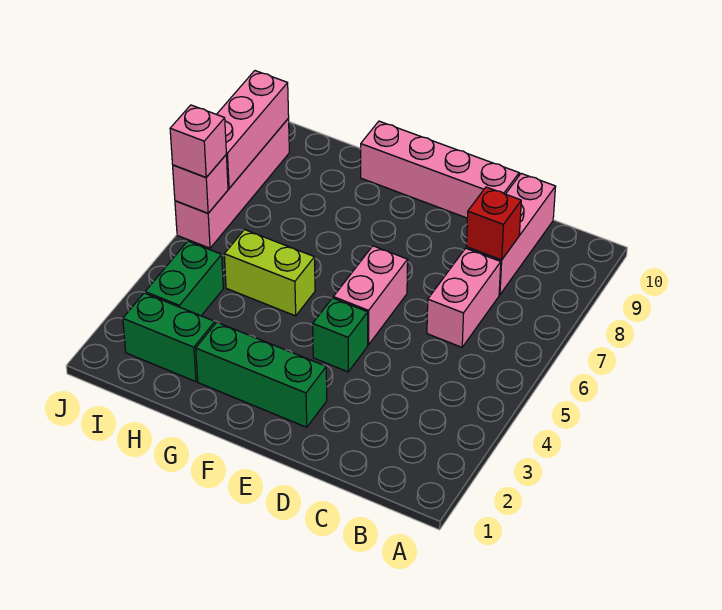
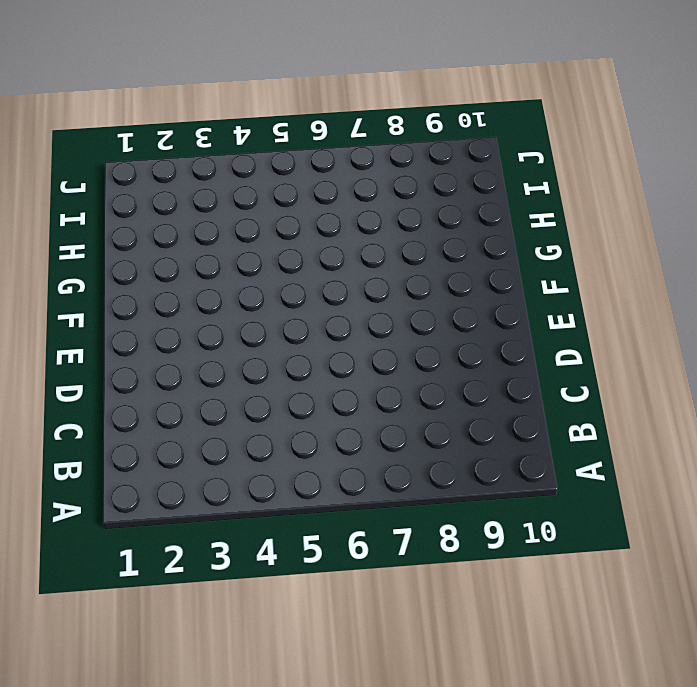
none -> pink brick C6:C7 level 1
none -> pink brick C8:C10 level 1
none -> pink brick D10:G10 level 1

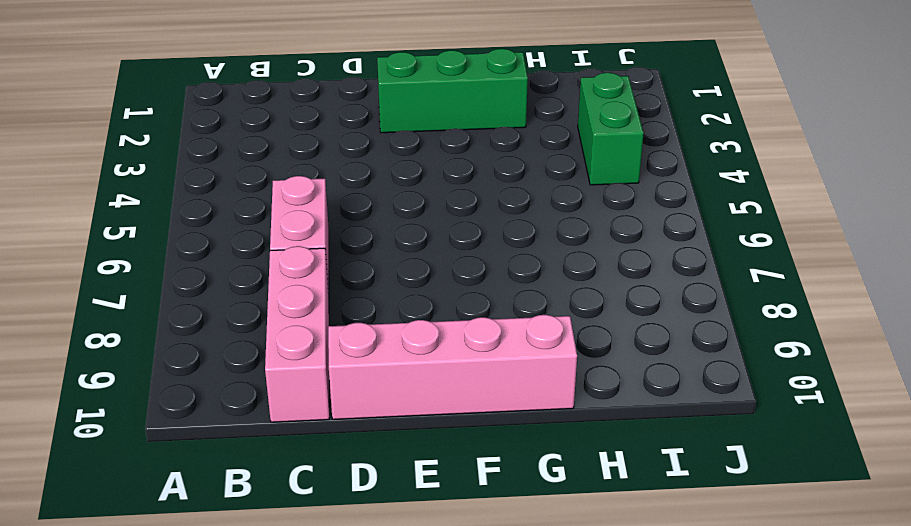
none -> green brick E4 level 1
none -> pink brick E5:E6 level 1
none -> lime brick G5:H5 level 1

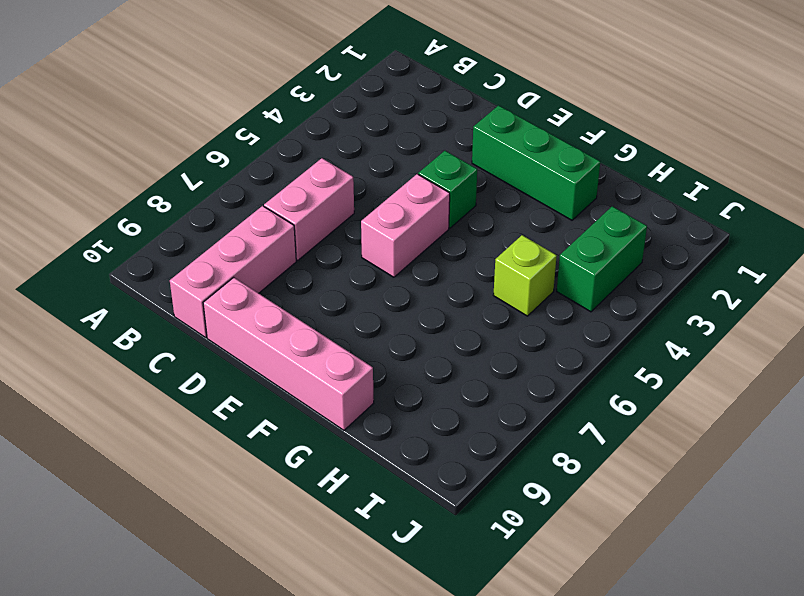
lime brick H5 level 1 -> lime brick G5:H5 level 1
none -> green brick H2:I2 level 1
none -> pink brick J6:J9 level 1
none -> red brick C8 level 2

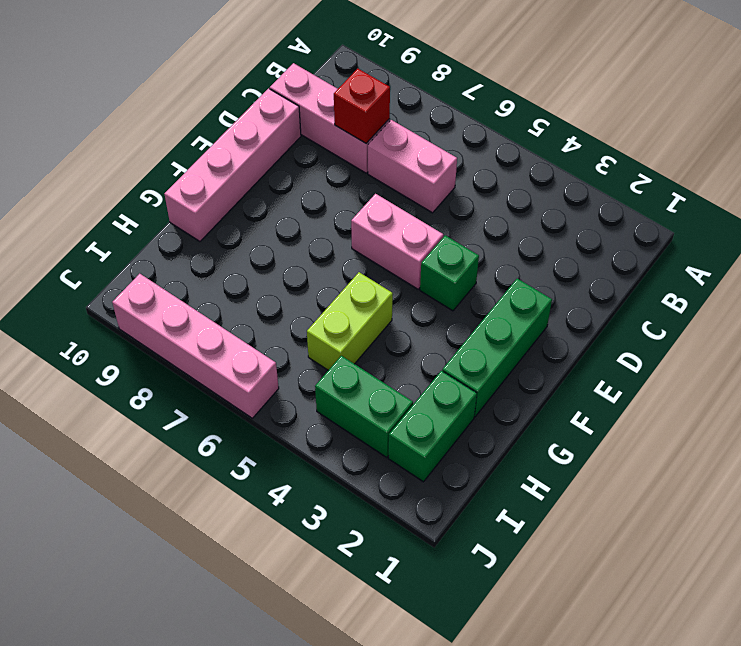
none -> pink brick J6 level 2
none -> pink brick J7:J9 level 2
none -> pink brick J6 level 3

